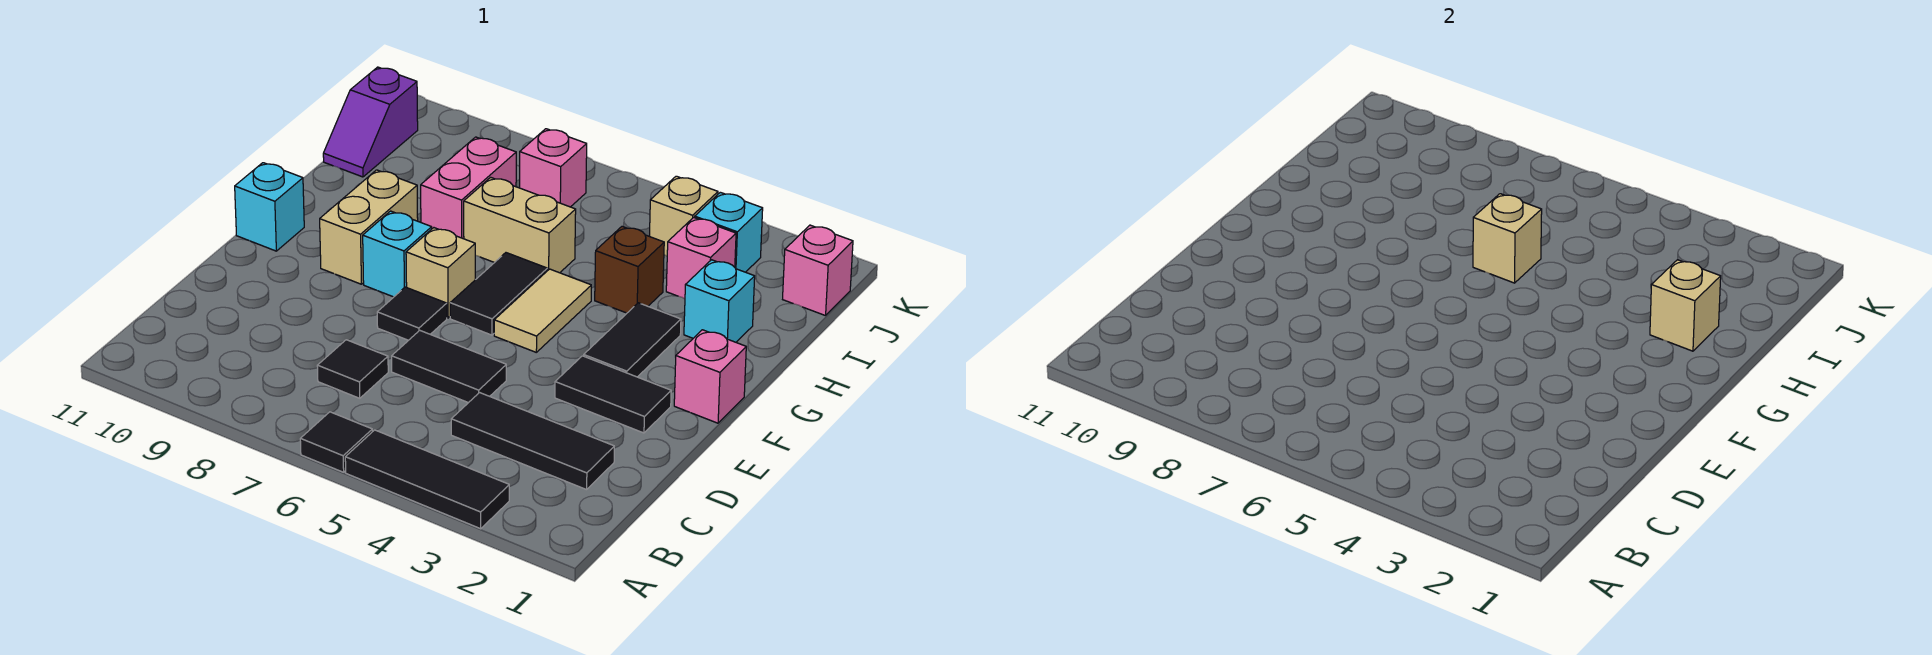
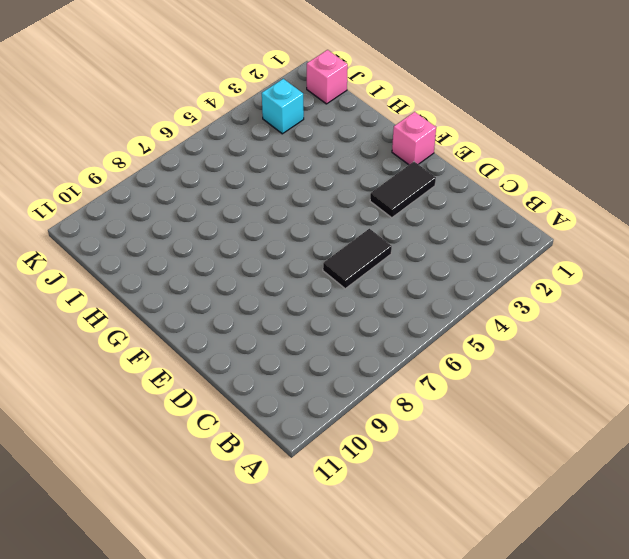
none -> black tile A3:A5 level 1
none -> black tile A6 level 1
none -> black tile C2:C4 level 1

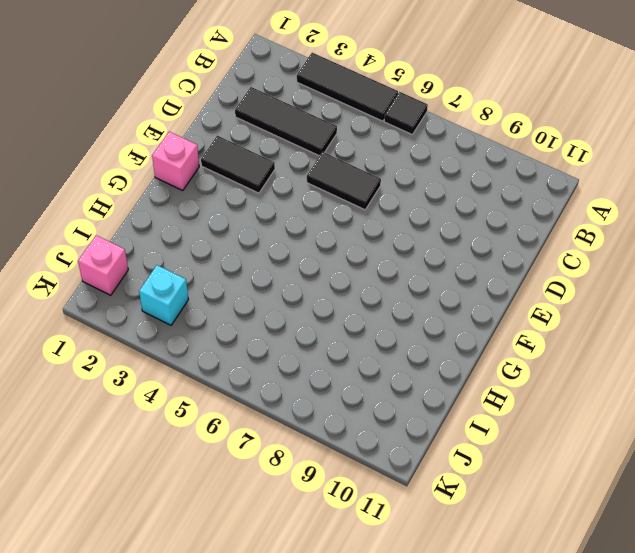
none -> black tile C7 level 1
none -> black tile E7 level 1
none -> black tile F3:G3 level 1

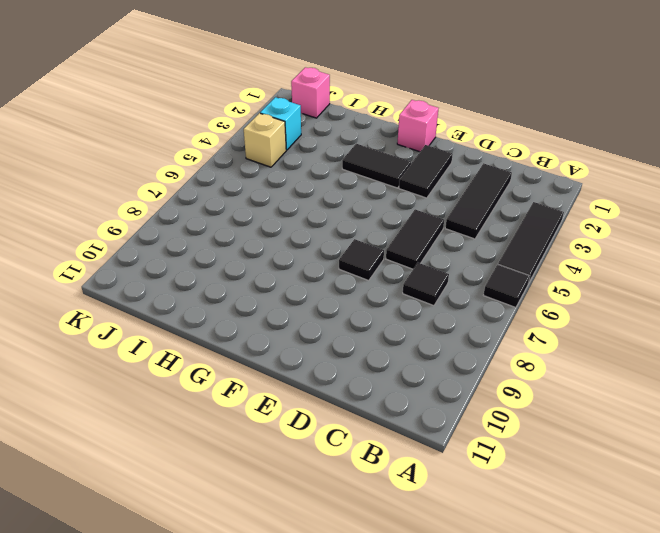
none -> tan tile F5:G5 level 1
none -> black tile F6:G6 level 1
none -> tan brick F7 level 1

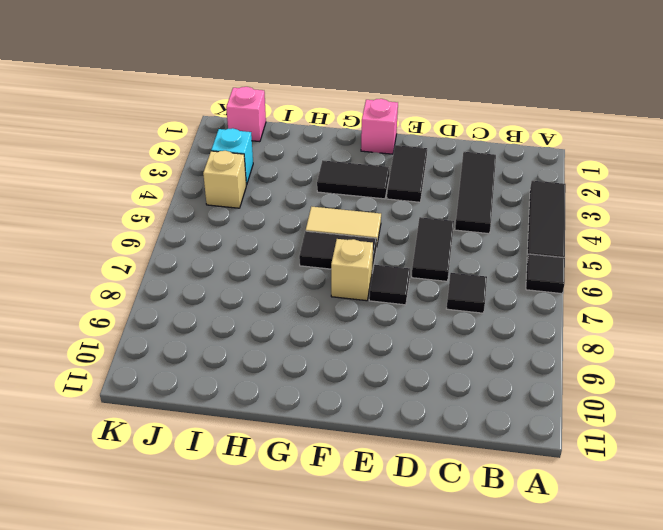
none -> cyan brick F8 level 1
none -> tan brick F9:G9 level 1
none -> cyan brick F11 level 1

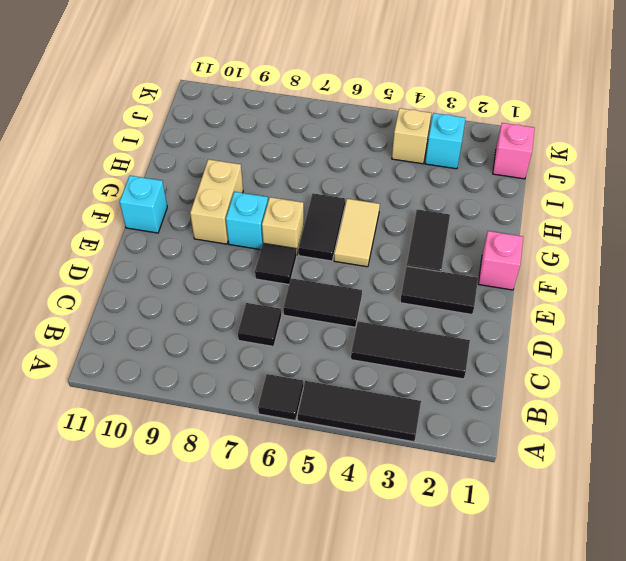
none -> cyan brick H2 level 1
none -> brown brick H4 level 1
none -> tan brick H6:H7 level 1

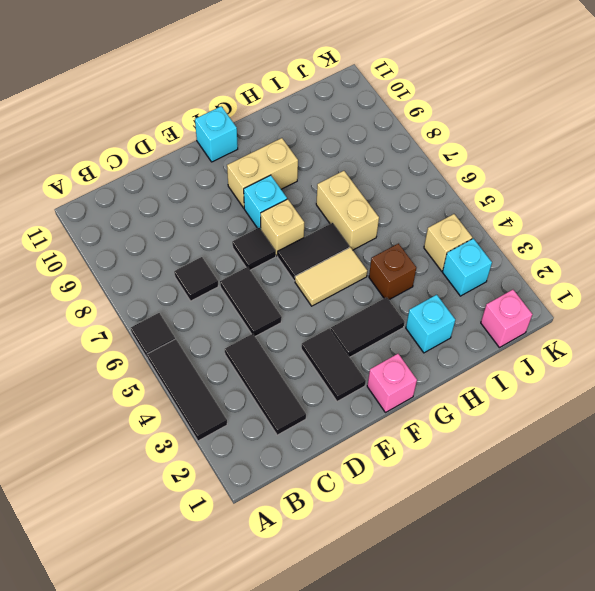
none -> pink brick H8:I8 level 1
none -> pink brick I3 level 1
none -> purple slope I11:J11 level 1 top J

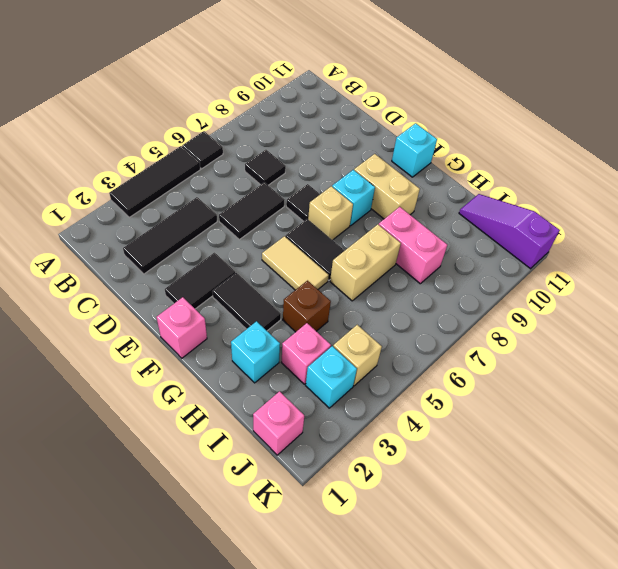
purple slope I11:K11 level 1 top K -> purple slope I11:J11 level 1 top J
none -> pink brick J7 level 1
none -> tan brick H2 level 2
none -> tan brick H6 level 2

